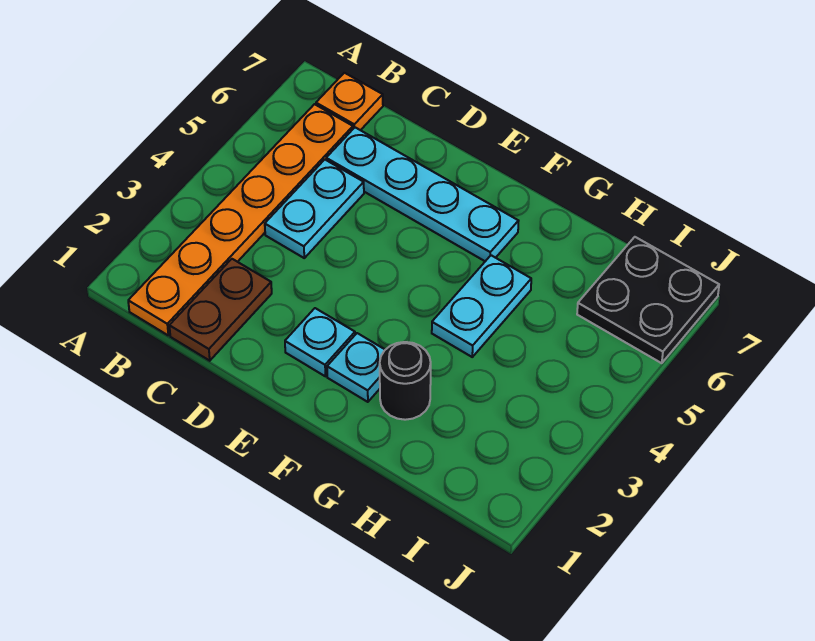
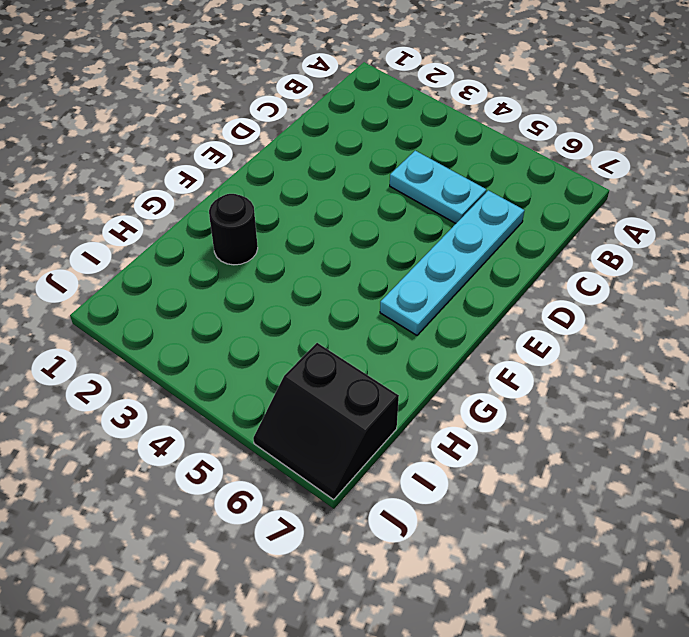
black slope I6:J7 level 1 top I -> black plate I6:J7 level 1
none -> orange plate B1:B6 level 1
none -> orange plate B7 level 1

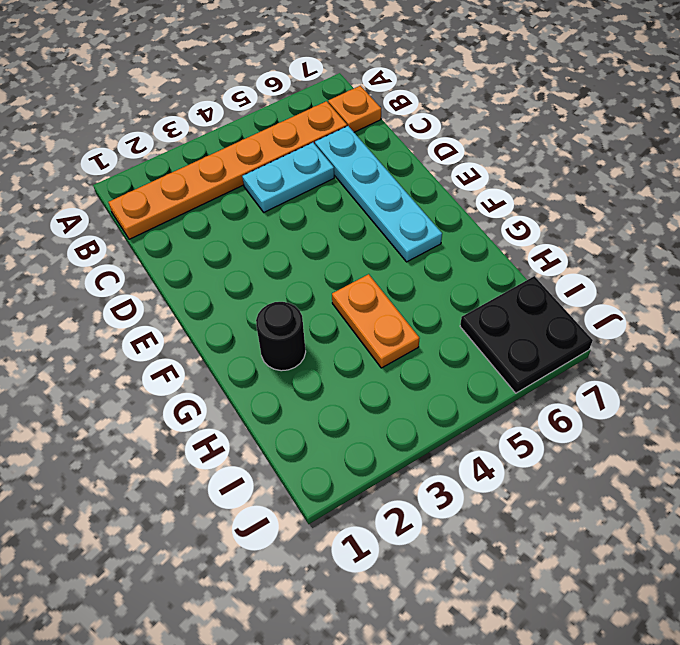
orange plate G4:H4 level 1 -> cyan plate G4:G5 level 1
none -> brown plate C1:C2 level 1
none -> cyan plate E2 level 1

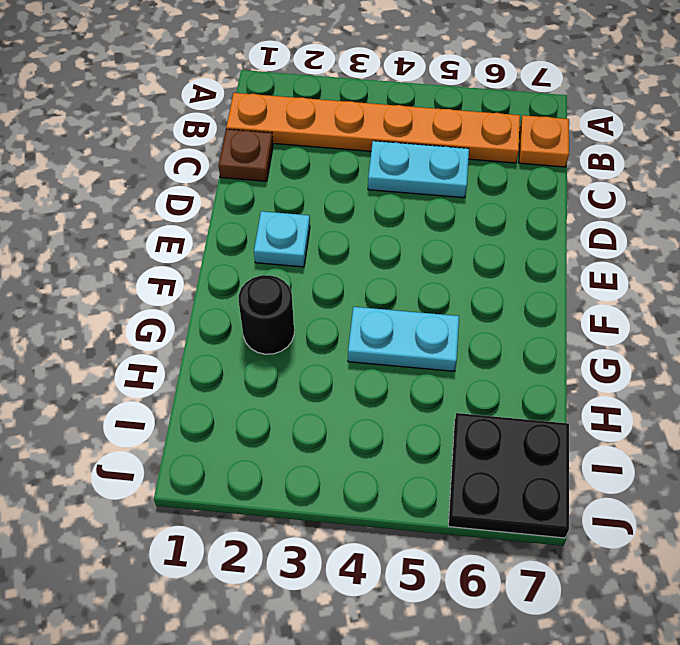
brown plate C1 level 1 -> brown plate C1:C2 level 1
none -> cyan plate C6:F6 level 1
none -> cyan plate F2 level 1

